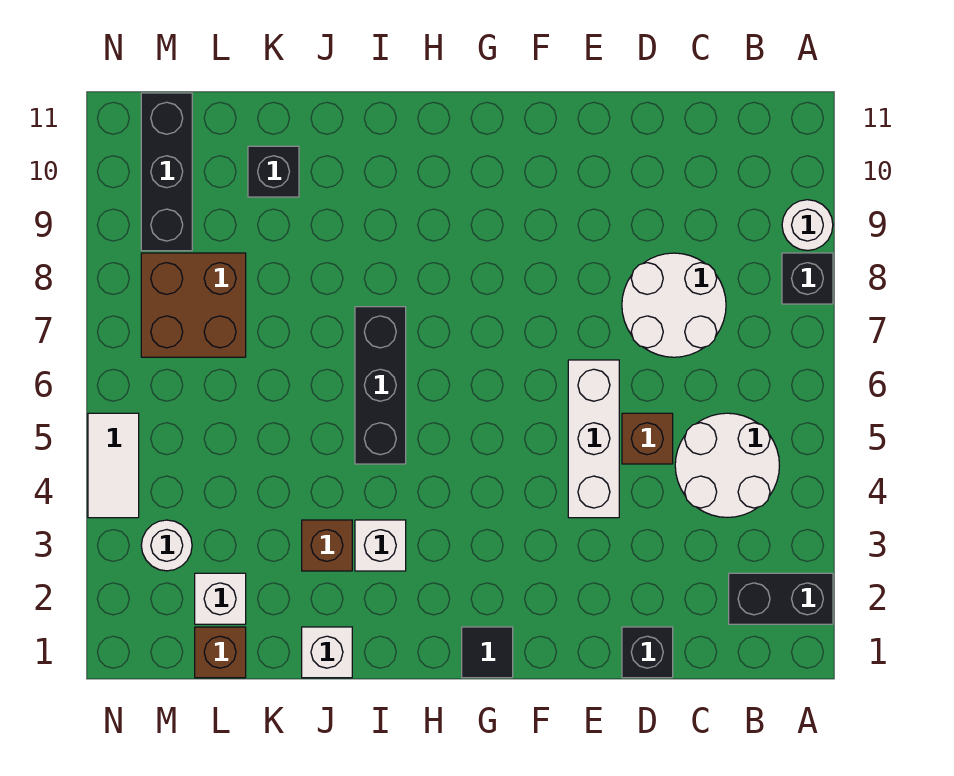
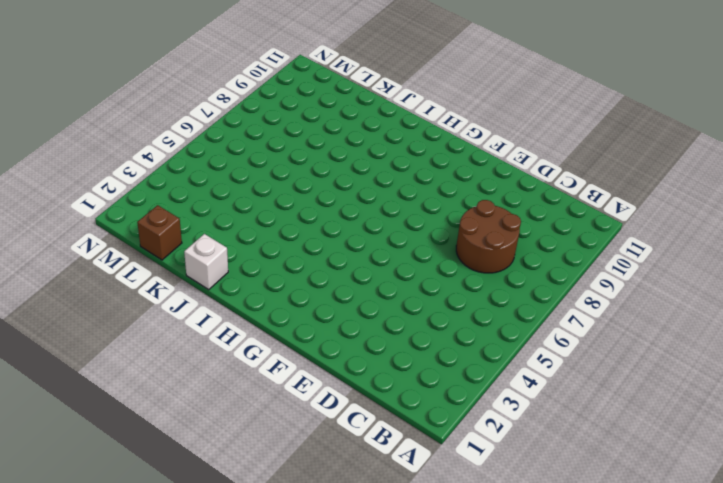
brown round brick C7:D8 level 1 -> white round brick C7:D8 level 1
none -> black brick A2:B2 level 1
none -> black brick A8 level 1
none -> white round brick A9 level 1

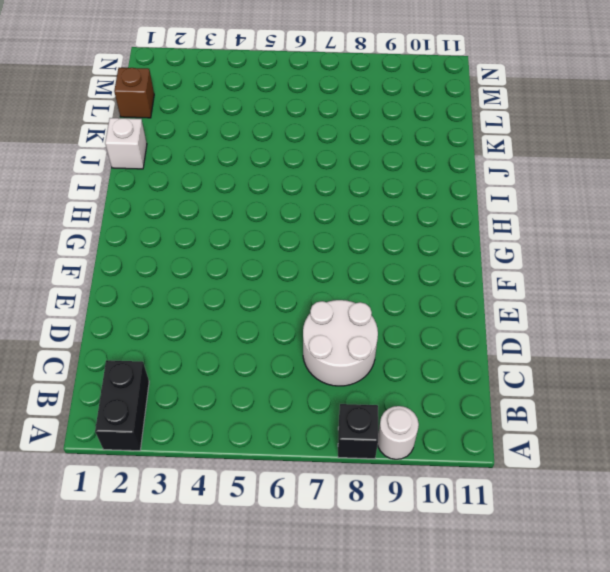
none -> white round brick B4:C5 level 1
none -> black brick D1 level 1
none -> brown brick D5 level 1

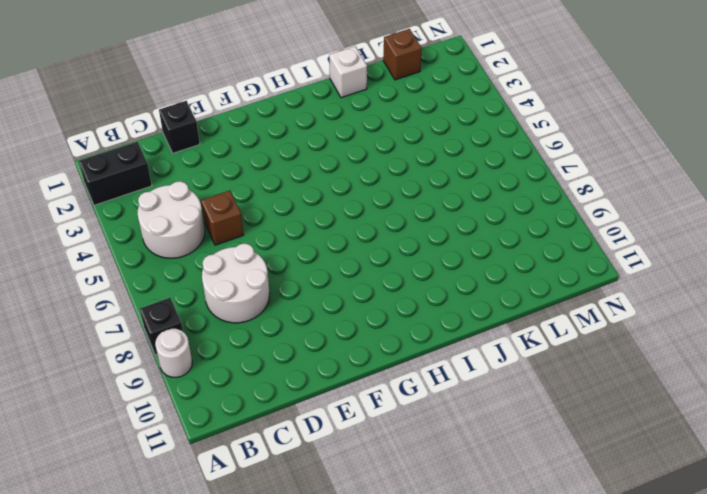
none -> white brick E4:E6 level 1
none -> black tile G1 level 1
none -> white brick I3 level 1

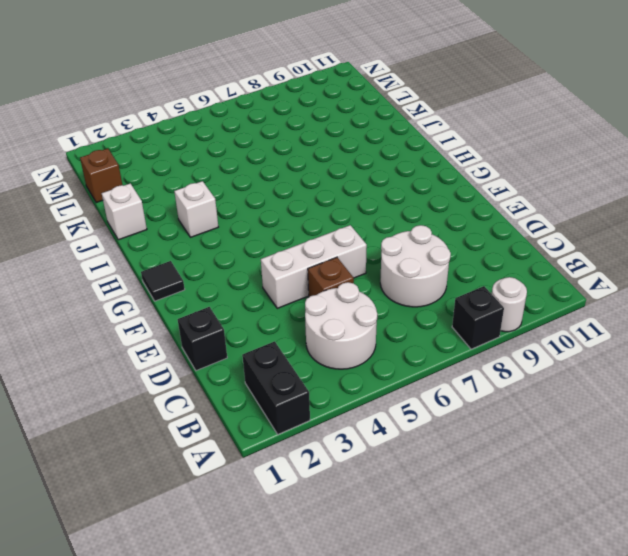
none -> black brick I5:I7 level 1
none -> brown brick J3 level 1
none -> black brick K10 level 1

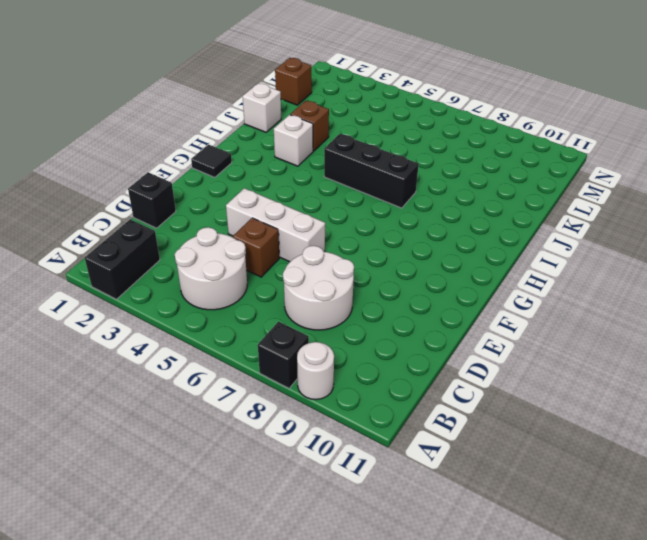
none -> black brick K10 level 1
none -> white brick L2 level 1
none -> brown brick L7:M8 level 1

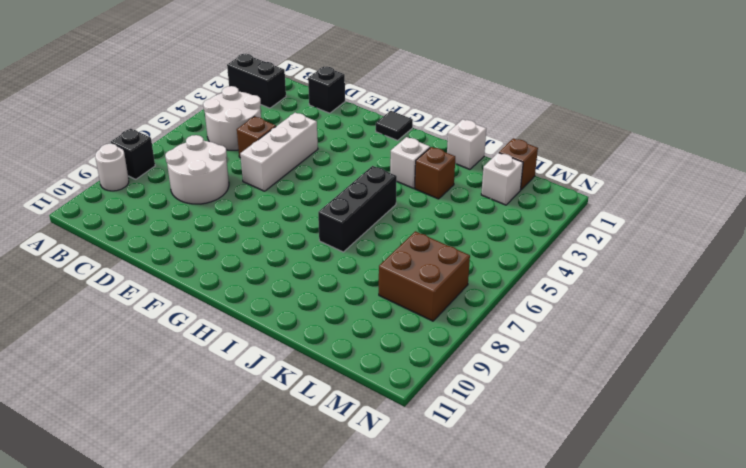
none -> black brick K10 level 1
none -> white round brick M3 level 1
none -> black brick M9:M11 level 1

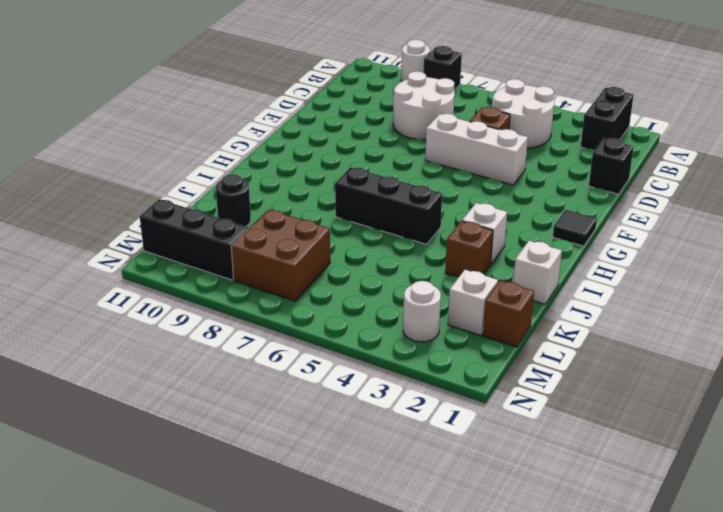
black round brick K10 level 1 -> black brick K10 level 1
none -> white tile N4:N5 level 1

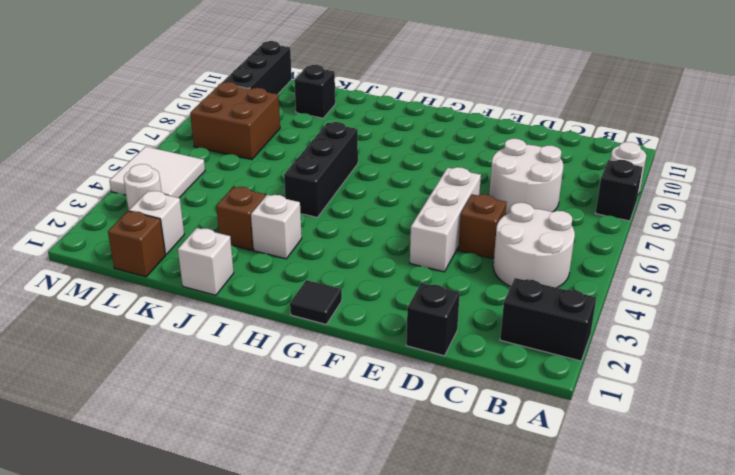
white tile M4:N5 level 1 -> white tile N4:N5 level 1

